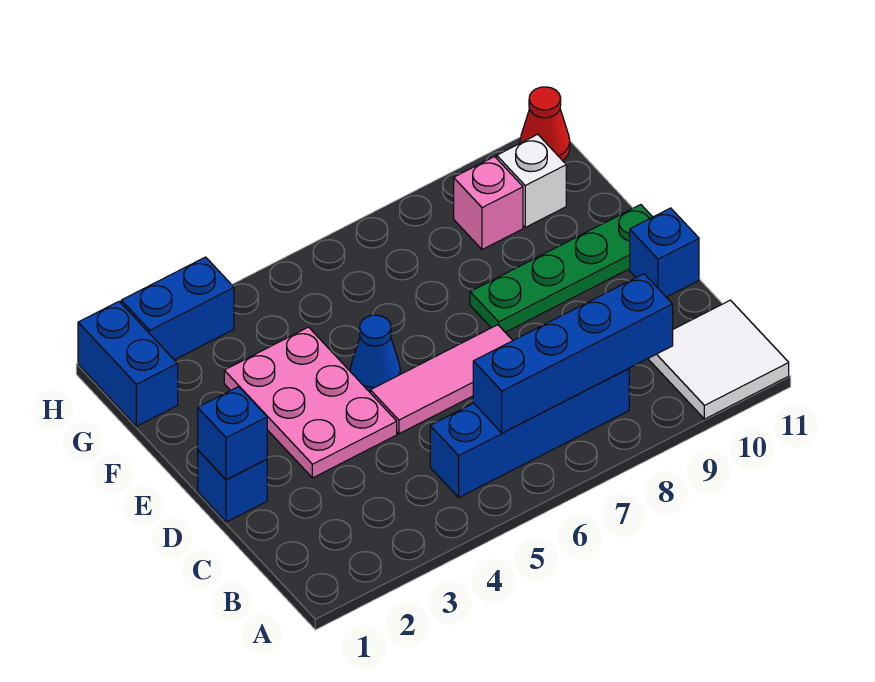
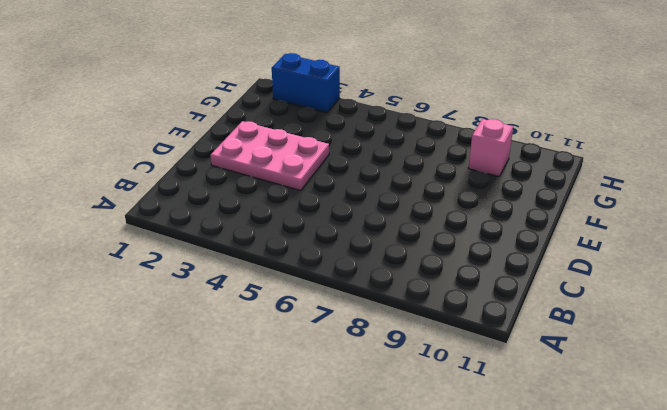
pink plate D2:E4 level 1 -> pink plate D3:F4 level 1
none -> white tile A10:B11 level 1
none -> blue brick B5:B8 level 1
none -> blue brick D1 level 1

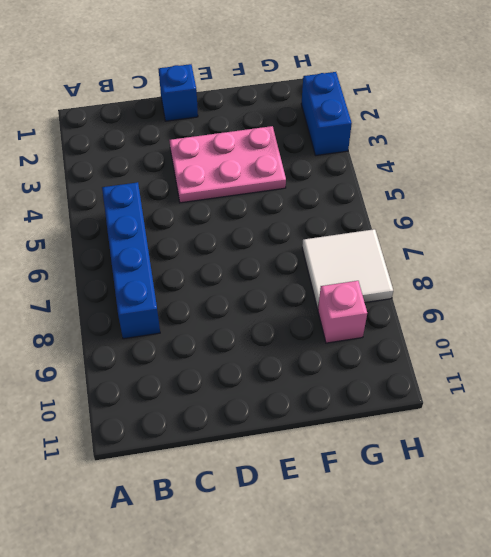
white tile G7:H8 level 1 -> white tile A10:B11 level 1
none -> pink tile D5:D7 level 1
none -> blue brick D11 level 1
none -> blue cone E5 level 1

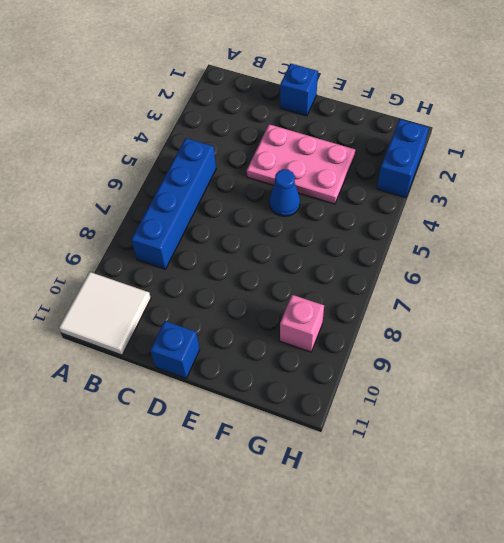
none -> pink tile D5:D7 level 1
none -> green plate E8:E11 level 1
none -> blue brick G1:H1 level 1

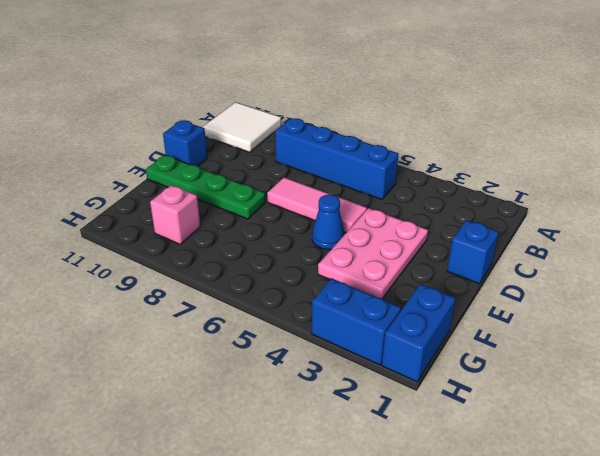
none -> white brick G10 level 1
none -> red cone H11 level 1
none -> blue brick B6:B9 level 2

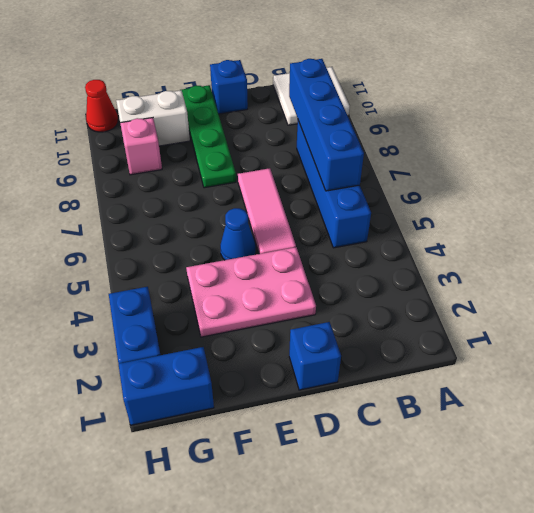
white brick F10:G10 level 1 -> white brick G10 level 1
none -> blue brick D1 level 2

